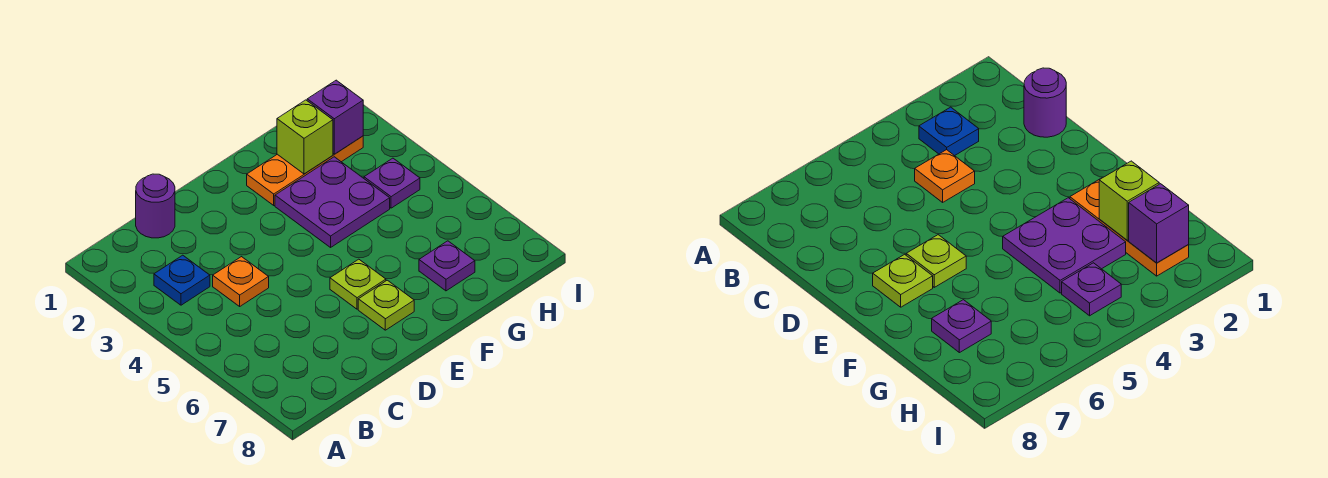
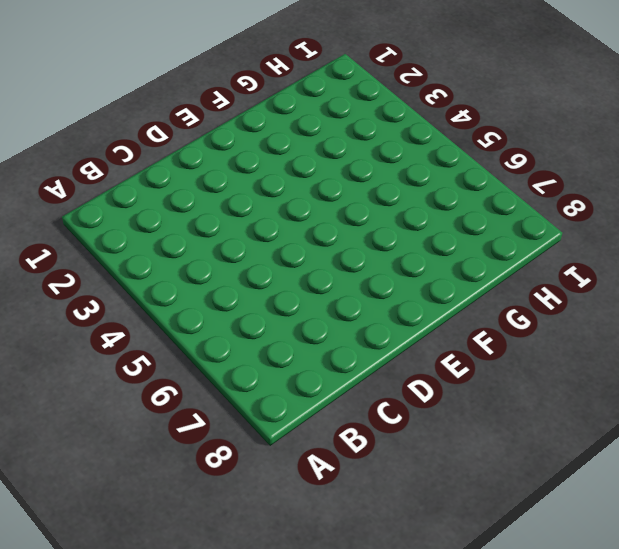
none -> blue plate B3 level 1
none -> purple round brick C1 level 1

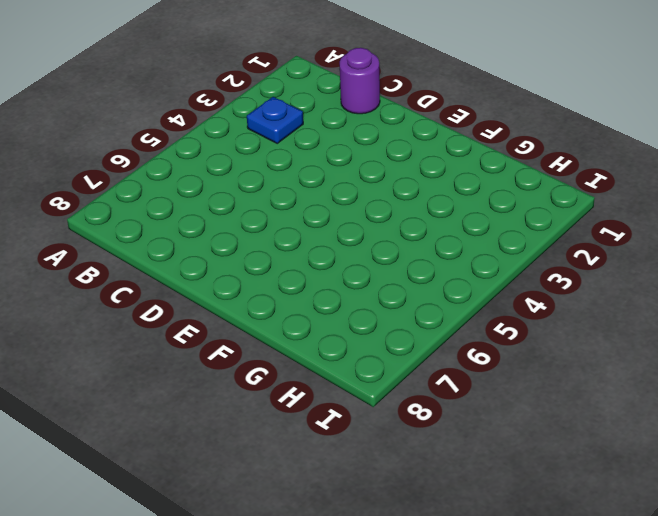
none -> orange plate C4 level 1
none -> lime plate E6 level 1

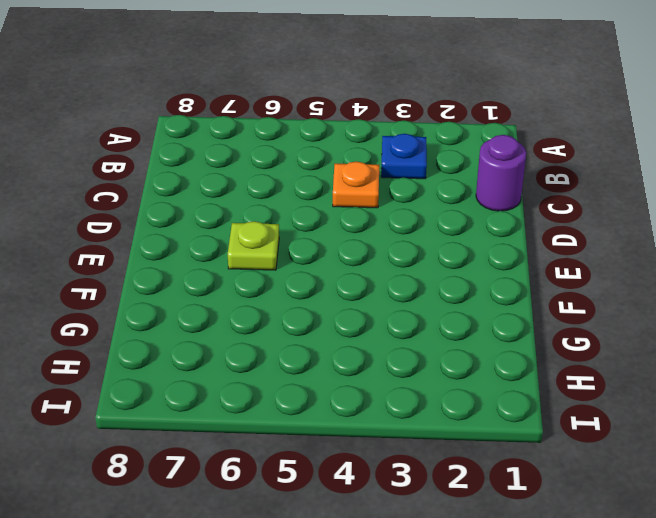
none -> lime plate E7 level 1
none -> orange plate F2:H2 level 1

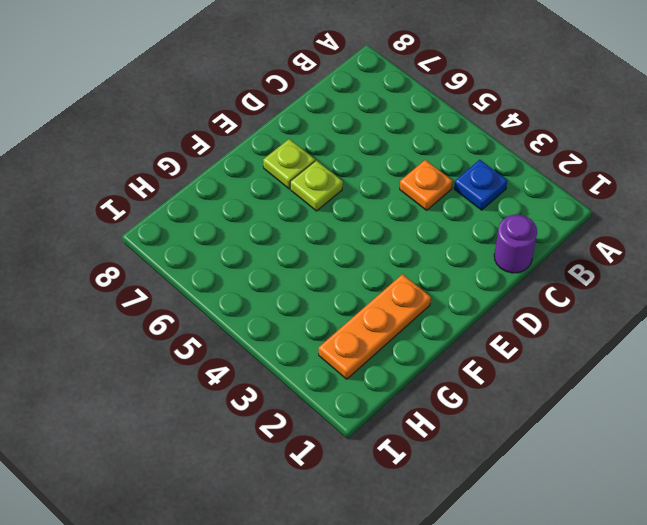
none -> purple plate F3:G4 level 1
none -> purple plate G7 level 1

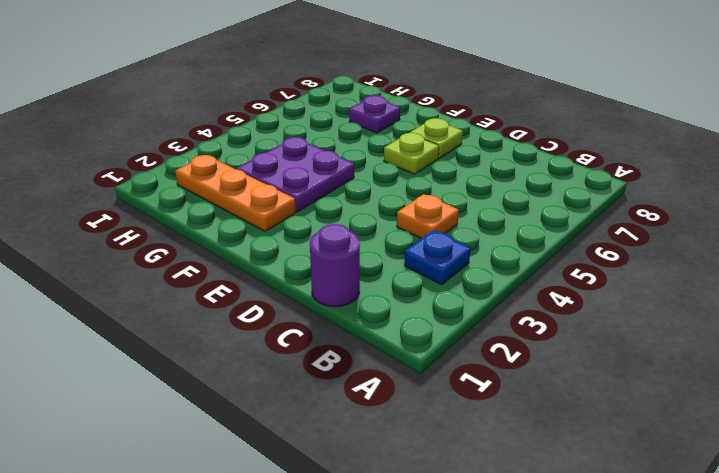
none -> purple plate H4 level 1
none -> lime brick G2 level 2

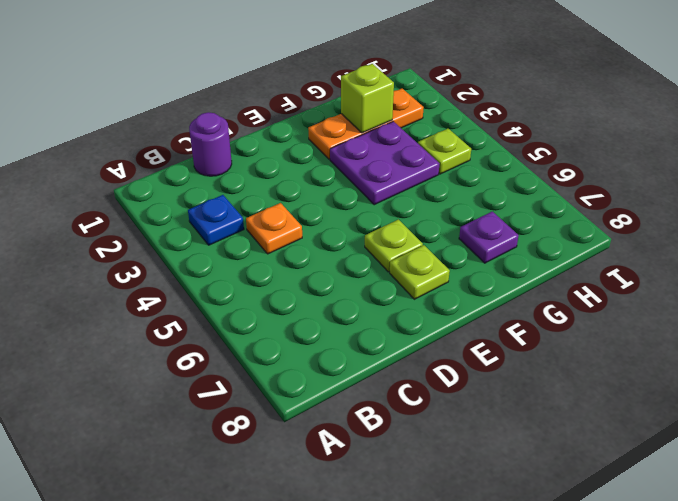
lime plate H4 level 1 -> purple plate H4 level 1
none -> purple brick H2 level 2

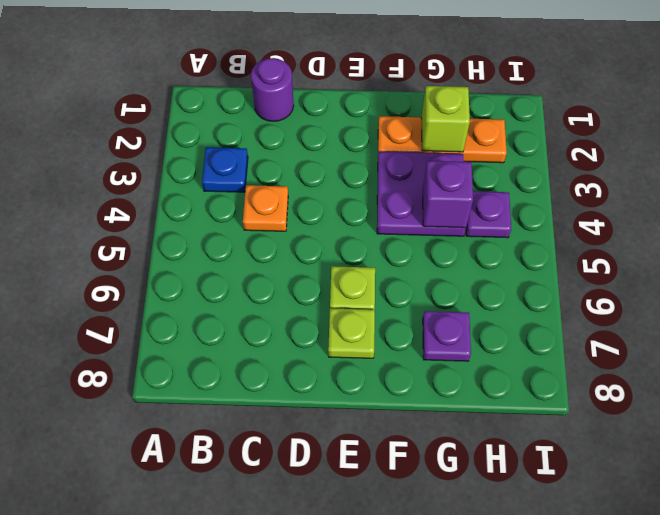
purple brick G4 level 2 -> purple brick H2 level 2

